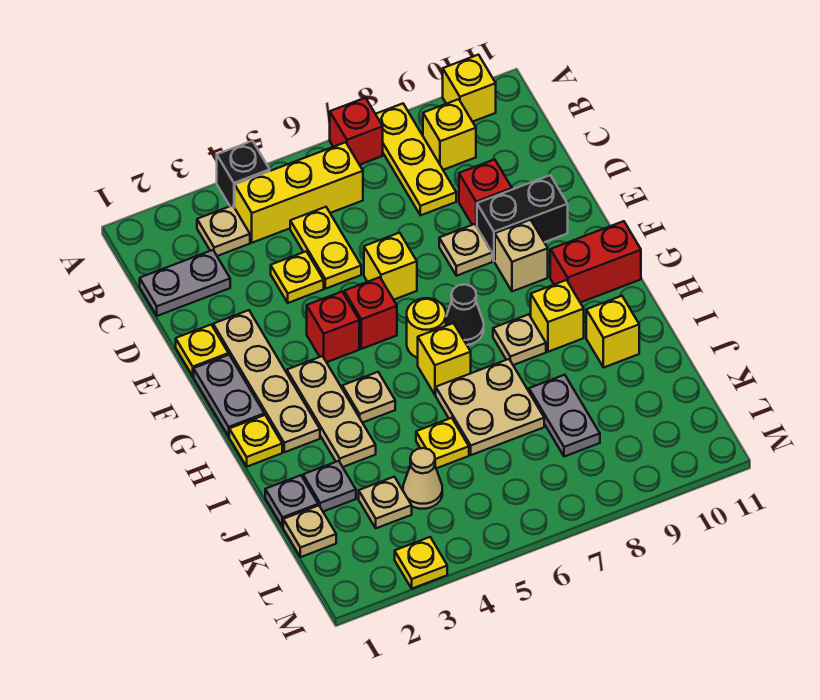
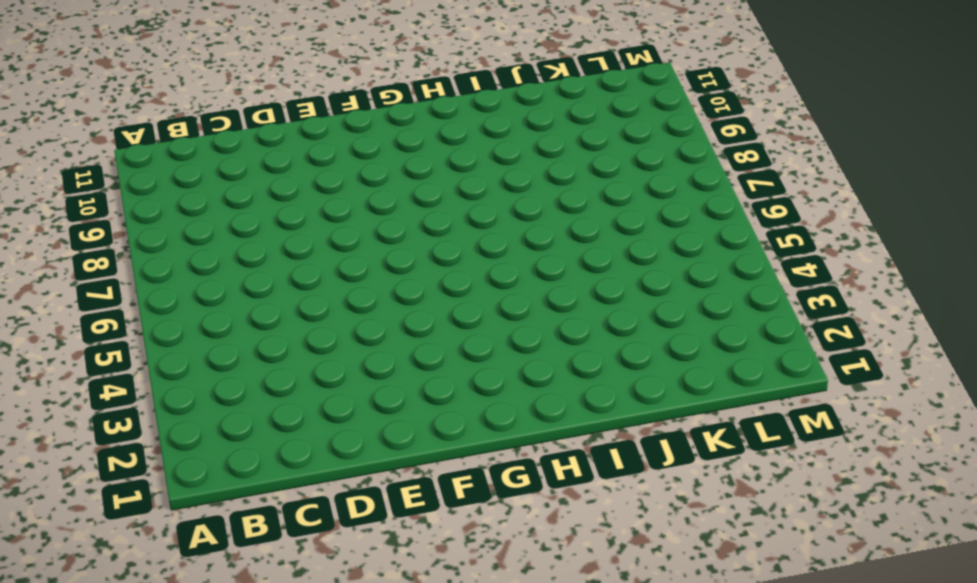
none -> black brick A4 level 1
none -> red brick A7 level 1
none -> yellow plate A8:C8 level 1
none -> yellow brick A10 level 1

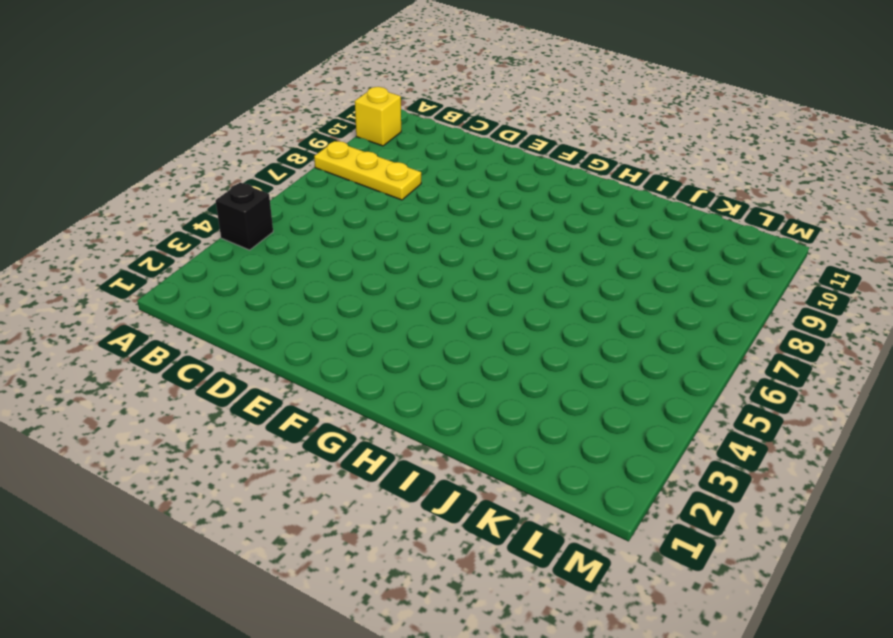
none -> red brick A7 level 1
none -> tan plate B3 level 1
none -> yellow brick B4:B6 level 1
none -> yellow brick B9 level 1

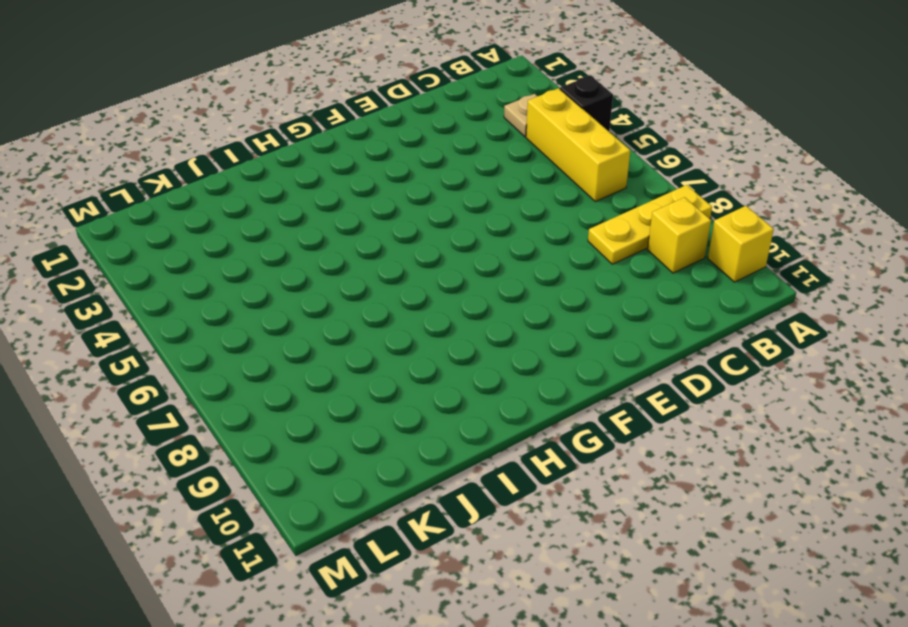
none -> red brick A7 level 1
none -> grey plate C1:C2 level 1
none -> yellow plate C5:D5 level 1
none -> yellow plate D4 level 1

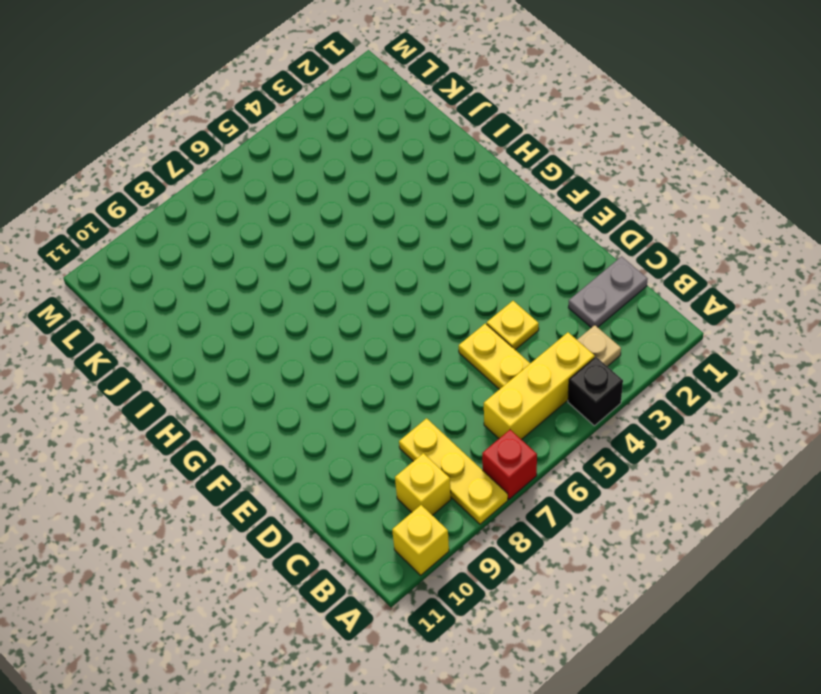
none -> red brick D9 level 1
none -> yellow plate E1 level 1
none -> tan plate E2:H2 level 1
none -> yellow brick E6 level 1

